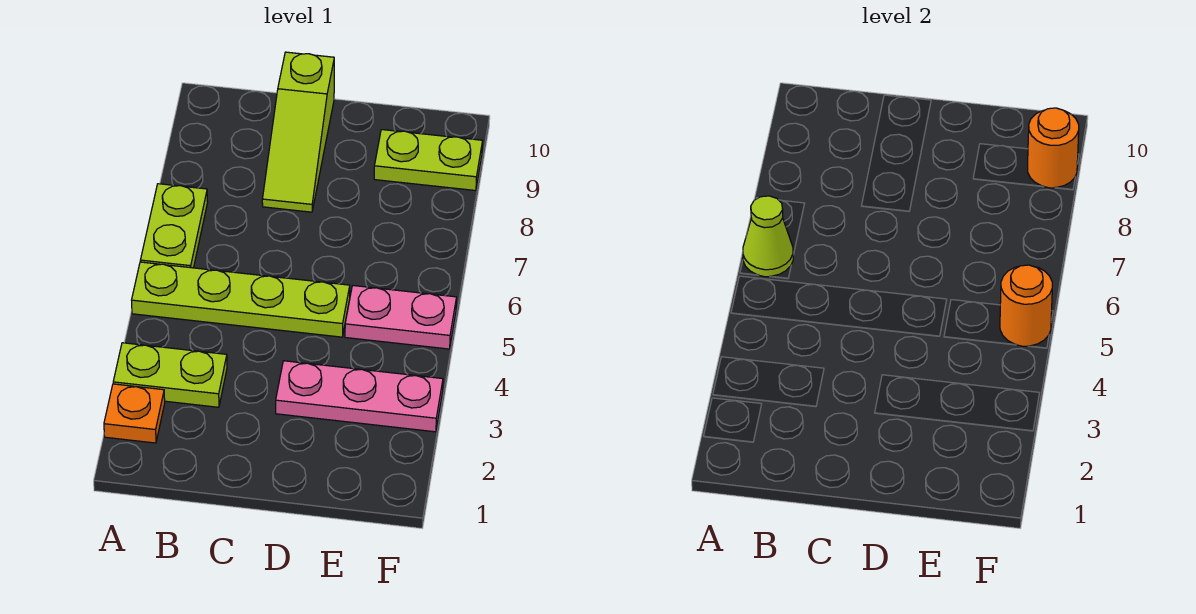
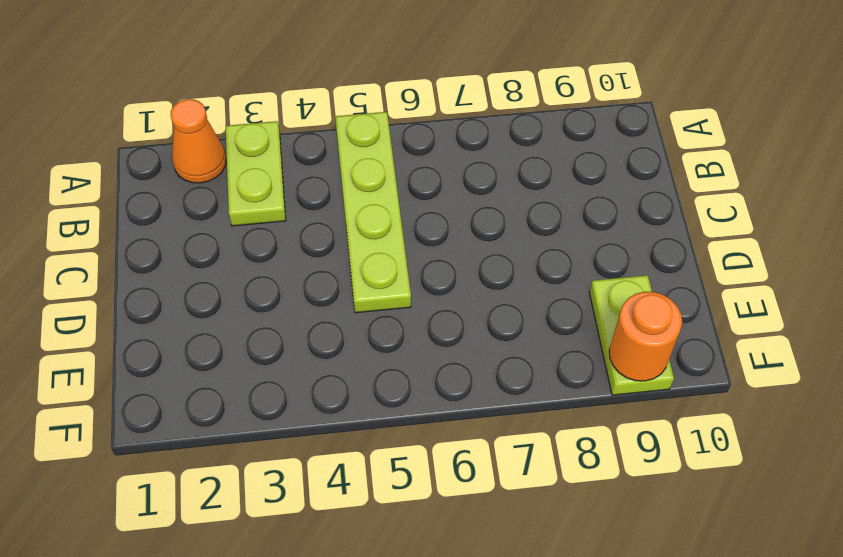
orange cone A2 level 1 -> orange plate A2 level 1
none -> lime plate A6:A7 level 1
none -> lime slope C8:C10 level 1 top 10

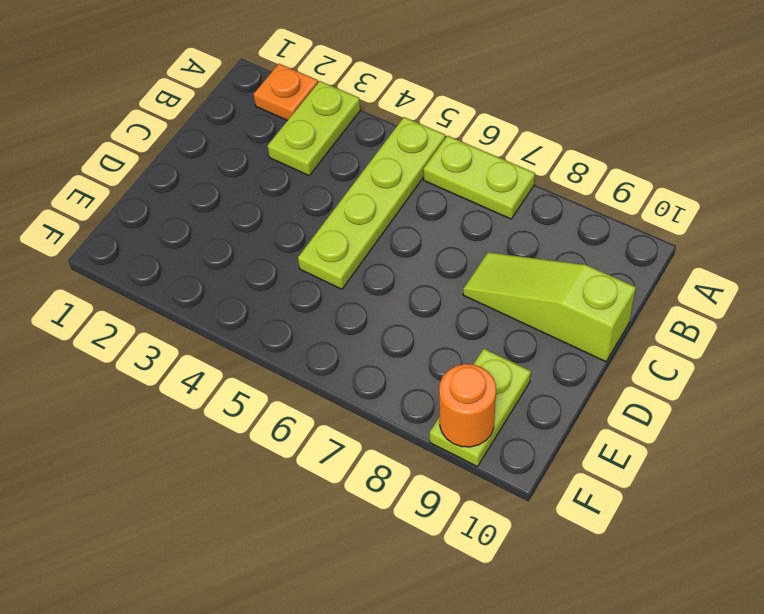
none -> pink plate D3:F3 level 1
none -> pink plate E5:F5 level 1

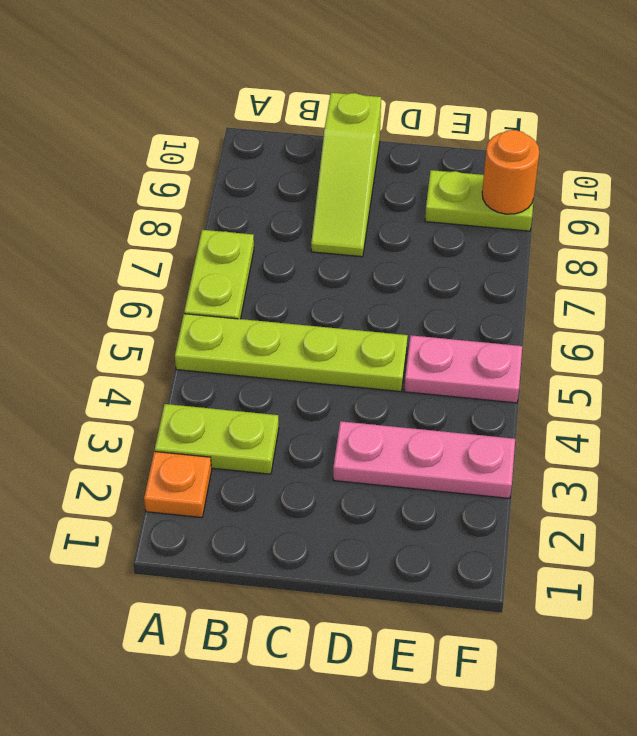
none -> lime cone A6 level 2
none -> orange round brick F5 level 2

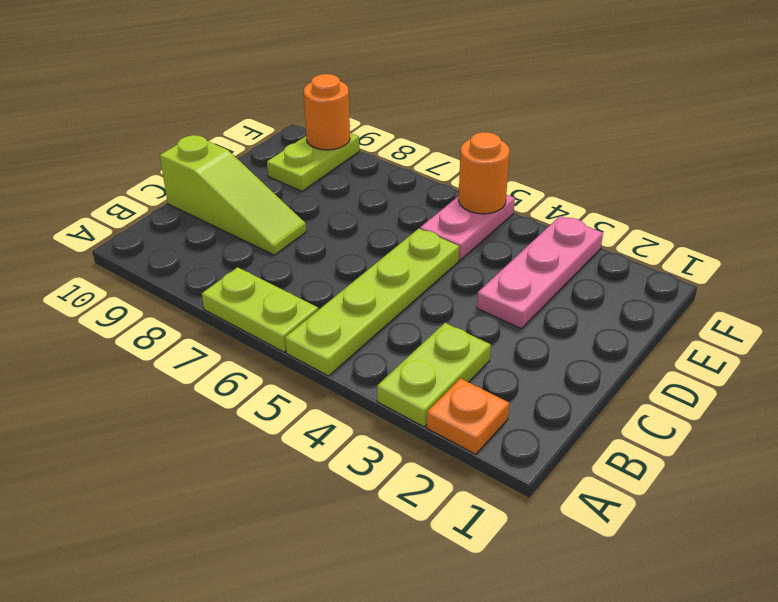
none -> lime cone A6 level 2

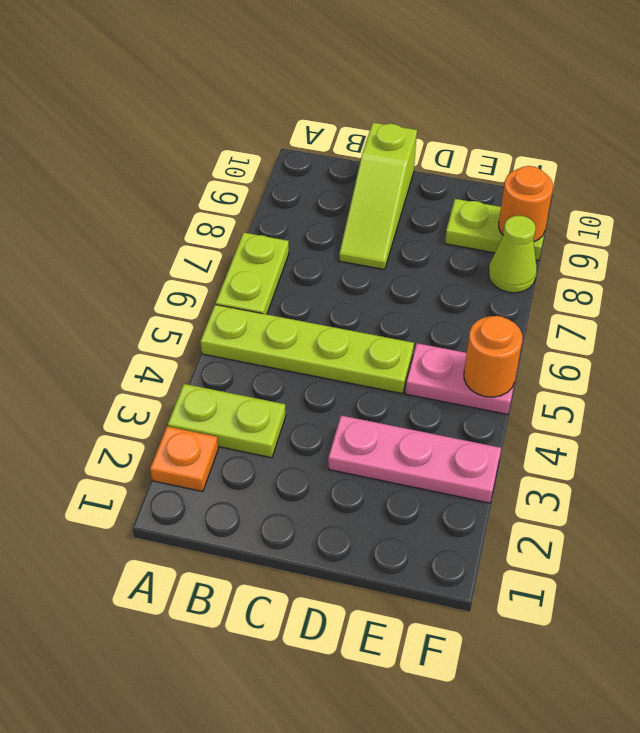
lime cone F8 level 1 -> lime cone A6 level 2

